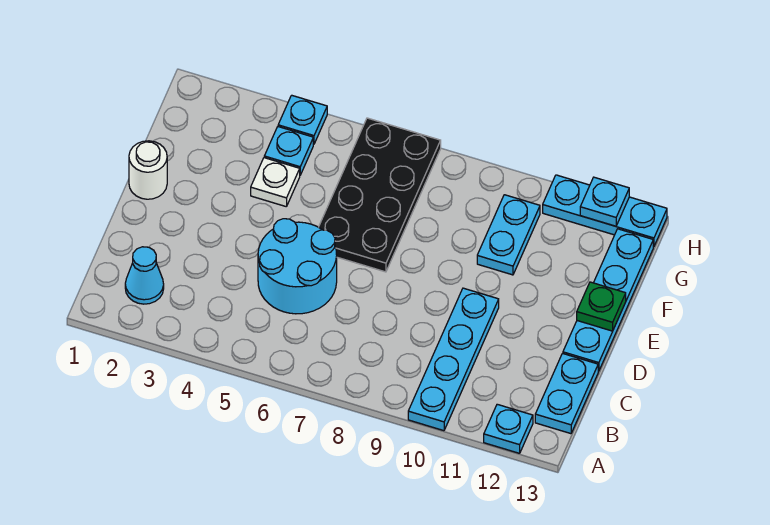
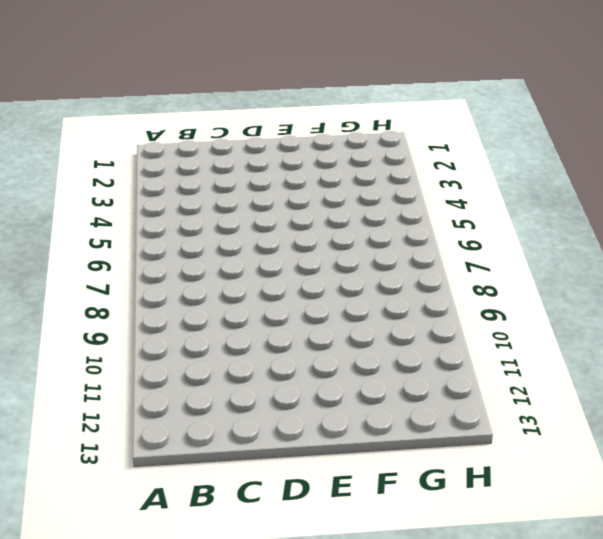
none -> cyan plate A10:D10 level 1
none -> cyan plate A12 level 1
none -> cyan cone B2 level 1

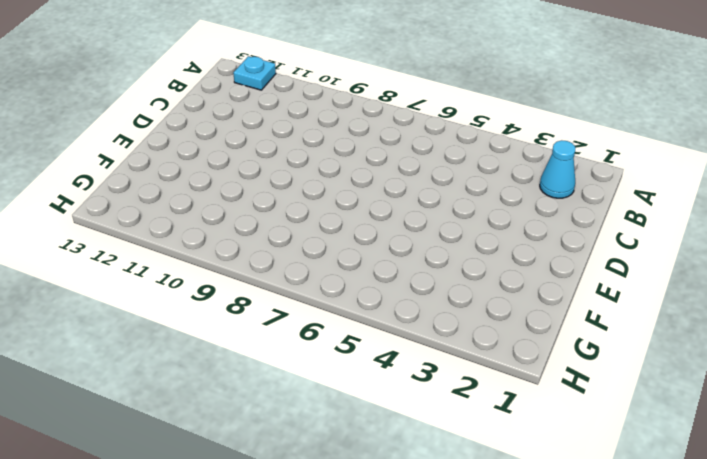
none -> cyan plate A10:D10 level 1
none -> cyan plate B13:C13 level 1
none -> cyan round brick C5:D6 level 1

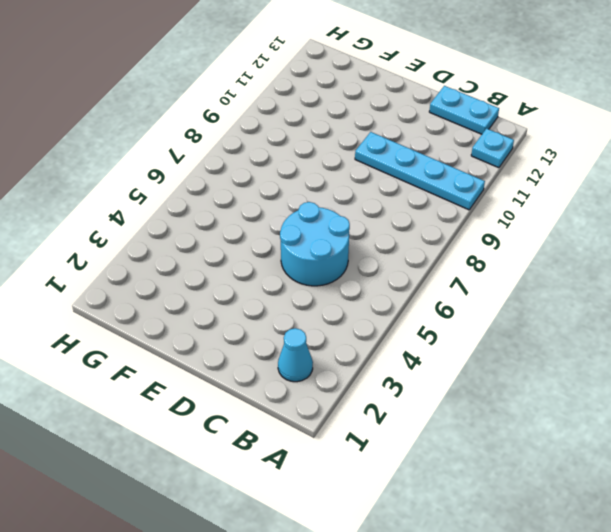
none -> cyan plate D13:G13 level 1
none -> white round brick E1 level 1
none -> black plate E6:H7 level 1

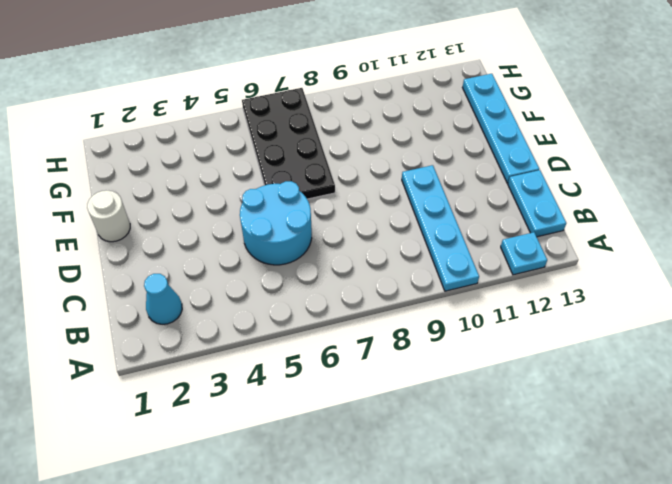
none -> white plate F4 level 1
none -> cyan plate F10:G10 level 1
none -> cyan plate G4 level 1

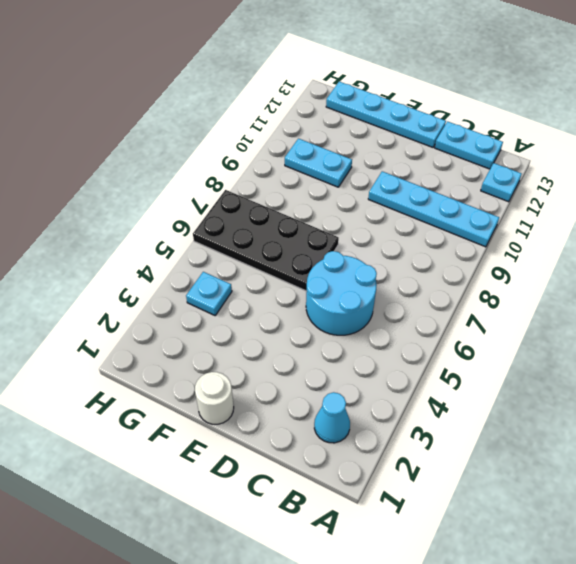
none -> white plate F4 level 1
none -> cyan plate H4 level 1
none -> cyan plate H11:H13 level 1

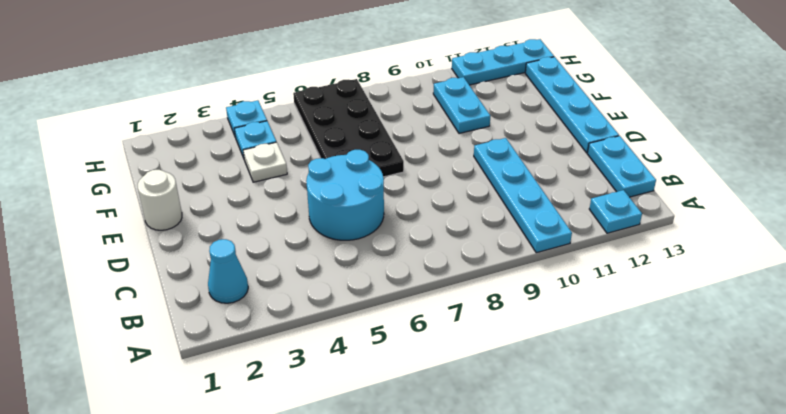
none -> green plate E13 level 2
none -> cyan plate H12 level 2

